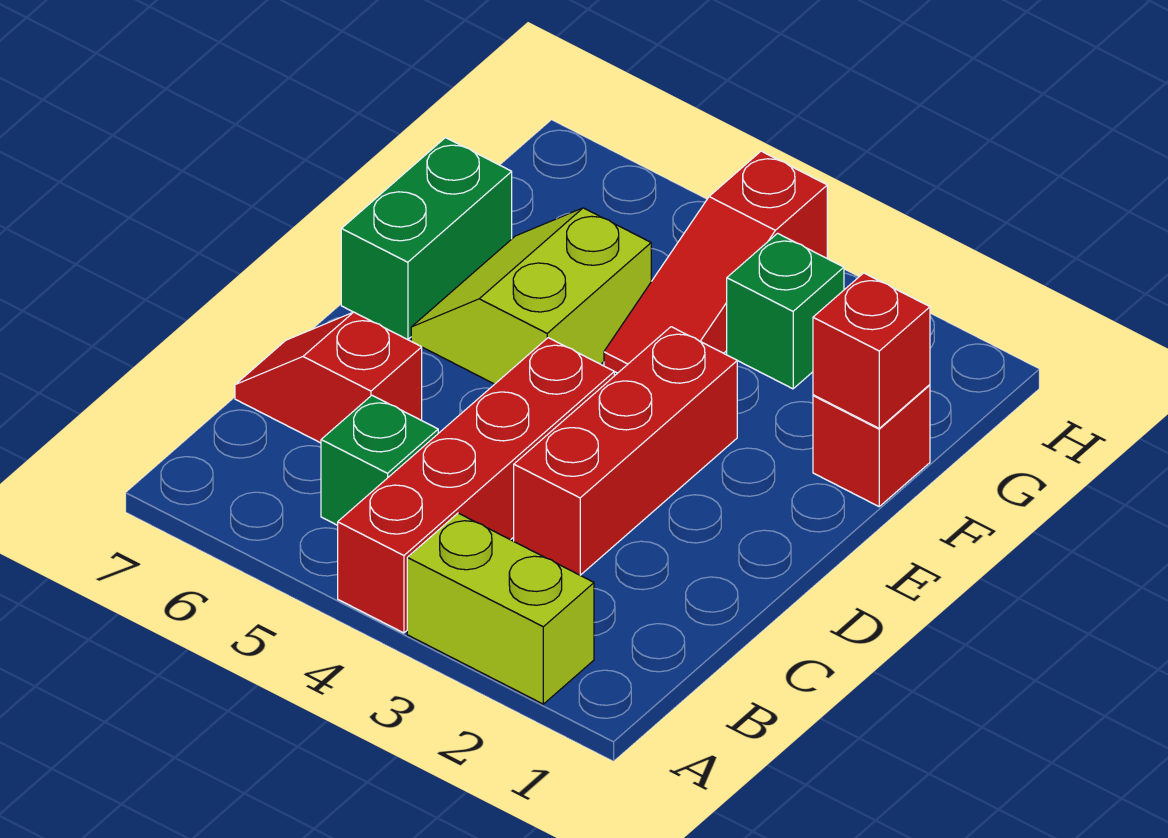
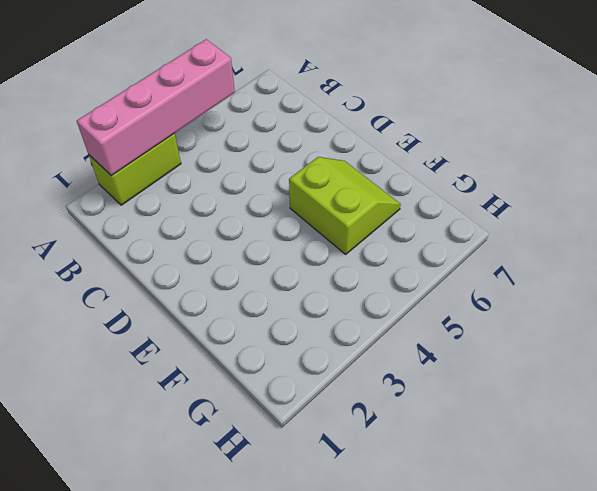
pink brick A2:A5 level 2 -> none
none -> red brick A4:D4 level 1
none -> green brick B5 level 1

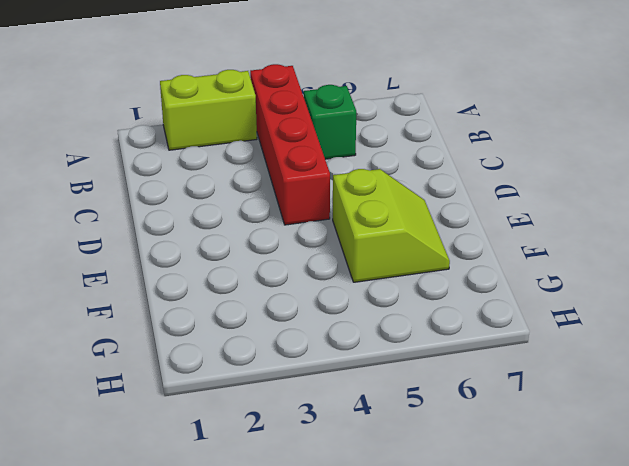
none -> red brick C3:E3 level 1
none -> red slope C6:C7 level 1 top 6

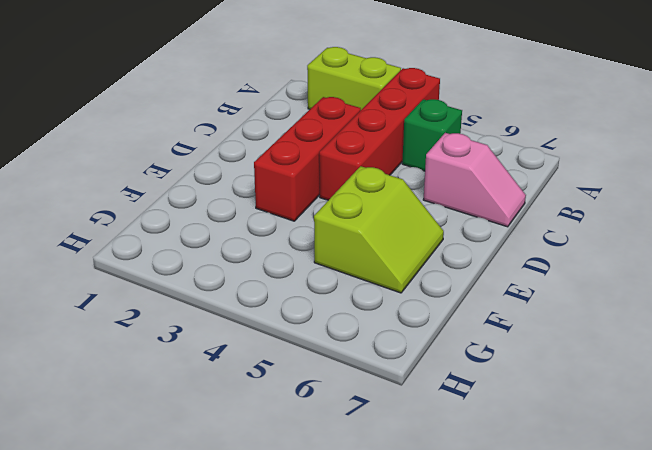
pink slope C6:C7 level 1 top 6 -> red slope C6:C7 level 1 top 6
none -> green brick E7:F7 level 1
none -> red brick F1 level 1

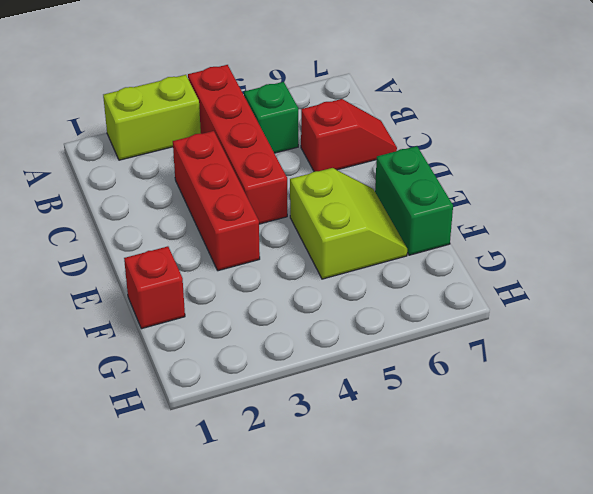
none -> red slope F4:H4 level 1 top H
none -> green brick G3 level 1

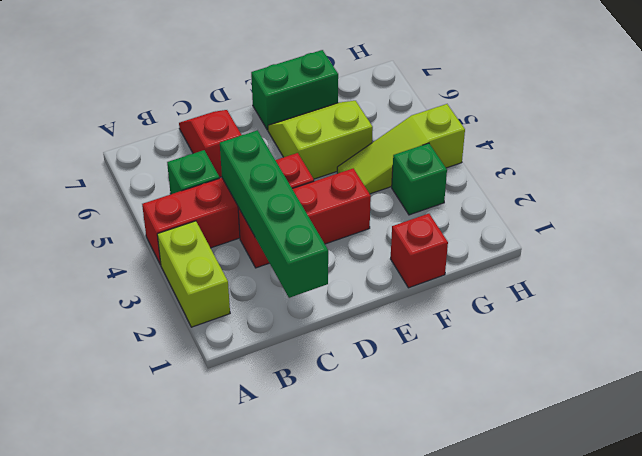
green brick C1:C4 level 2 -> none
lime slope F4:H4 level 1 top H -> red slope F4:H4 level 1 top H
none -> red brick F1 level 2

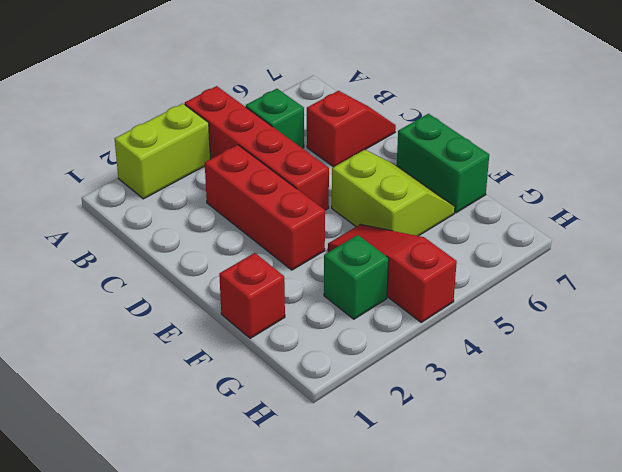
none -> red brick F1 level 2

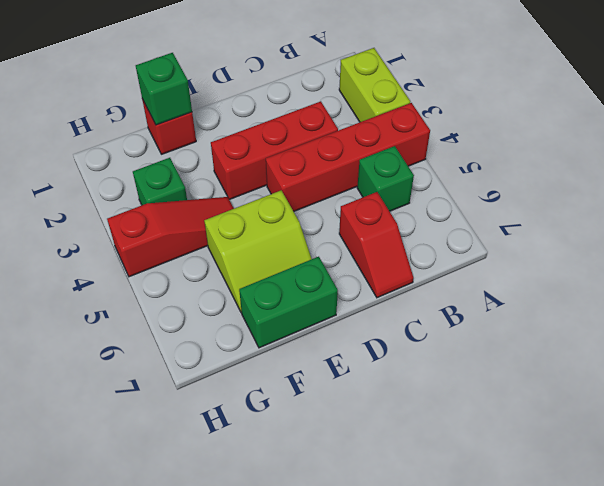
green brick F1 level 2 -> red brick F1 level 2

